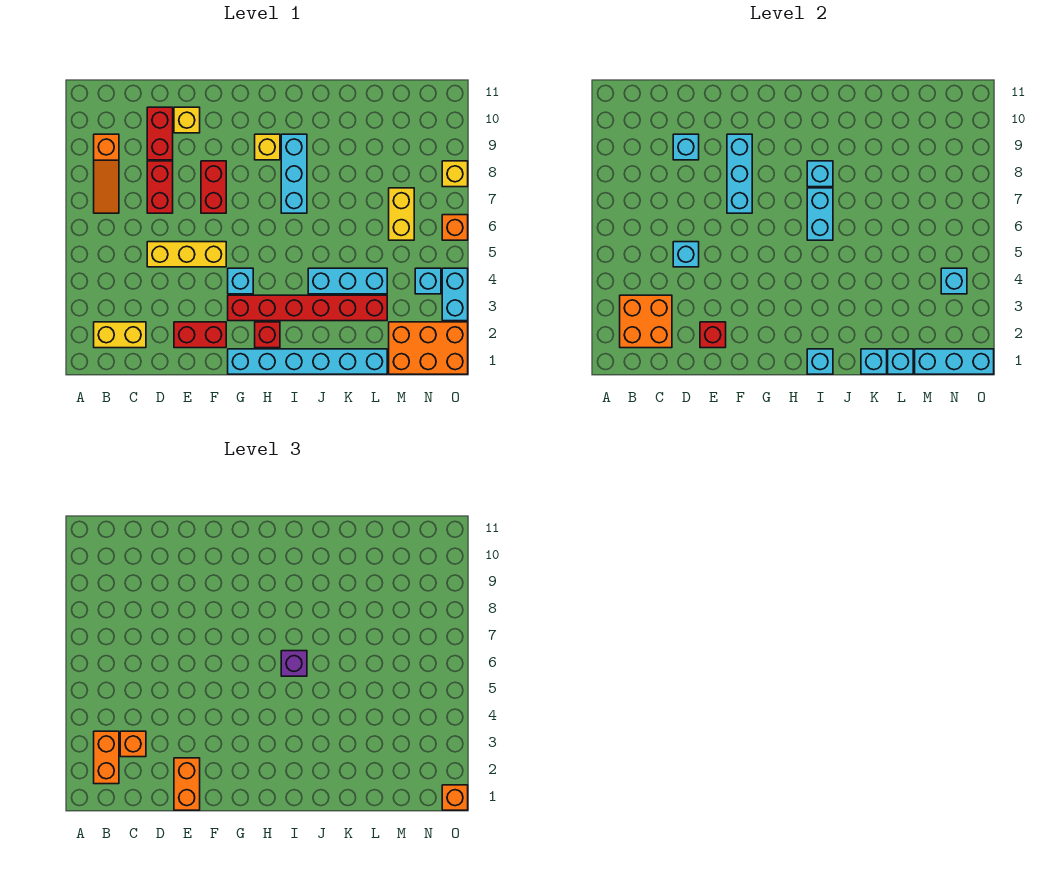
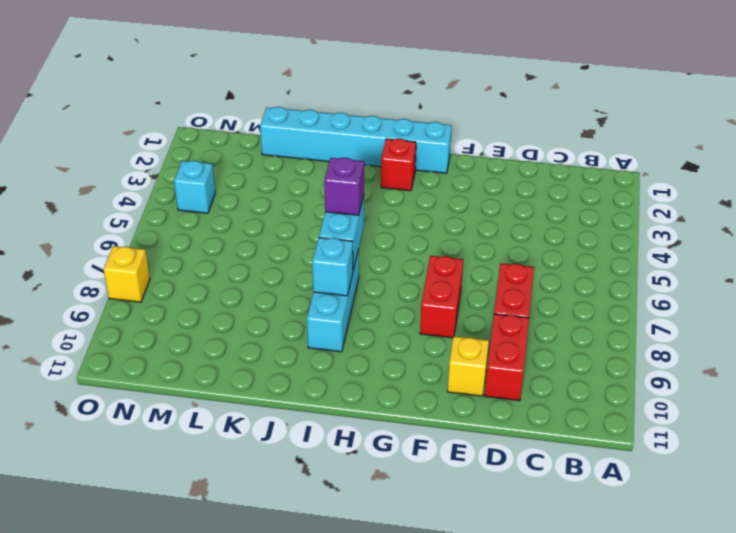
none -> yellow brick B2:C2 level 1
none -> orange slope B7:B9 level 1 top 9
none -> yellow brick D5:F5 level 1
none -> red brick E2:F2 level 1

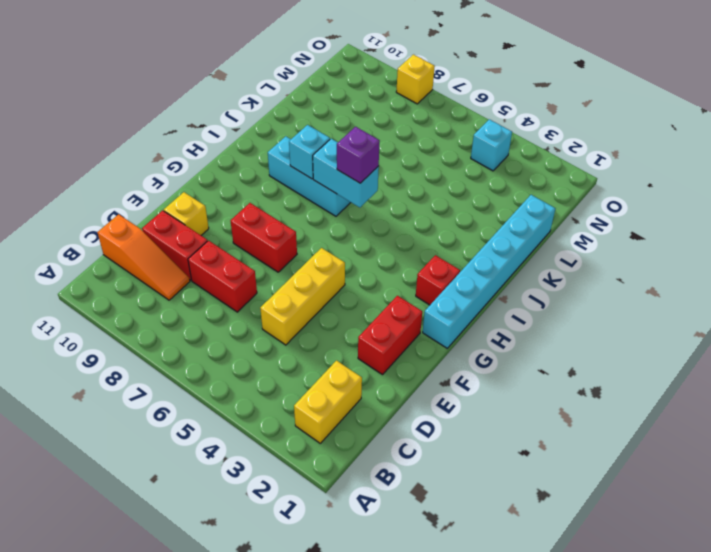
orange slope C9:C11 level 1 top 11 -> orange slope B7:B9 level 1 top 9
none -> red brick G3:L3 level 1
none -> cyan brick G4 level 1
none -> yellow brick H9 level 1
none -> cyan brick J4:L4 level 1

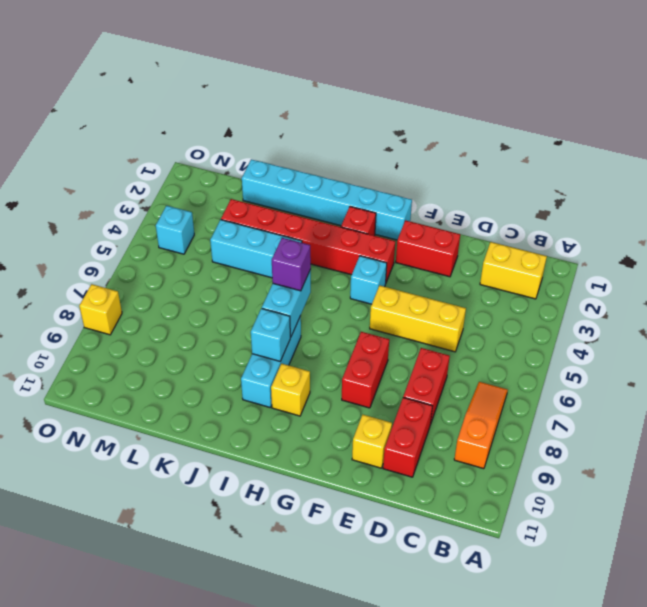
none -> orange brick M1:O2 level 1
none -> yellow brick M6:M7 level 1
none -> cyan brick O3:O4 level 1
none -> orange brick O6 level 1

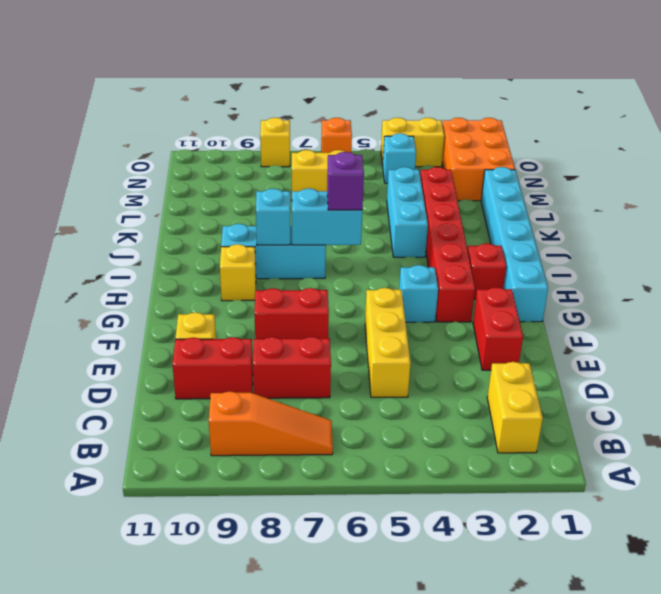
yellow brick O3:O4 level 1 -> cyan brick O3:O4 level 1
none -> orange brick B2:C3 level 2
none -> cyan brick D5 level 2
none -> cyan brick D9 level 2
none -> red brick E2 level 2

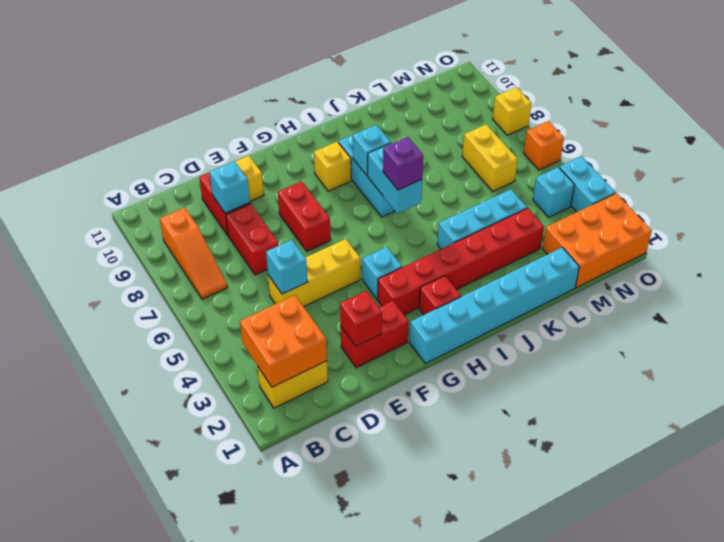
none -> cyan brick F7:F9 level 2
none -> cyan brick I1 level 2
none -> cyan brick K1 level 2
none -> cyan brick L1 level 2

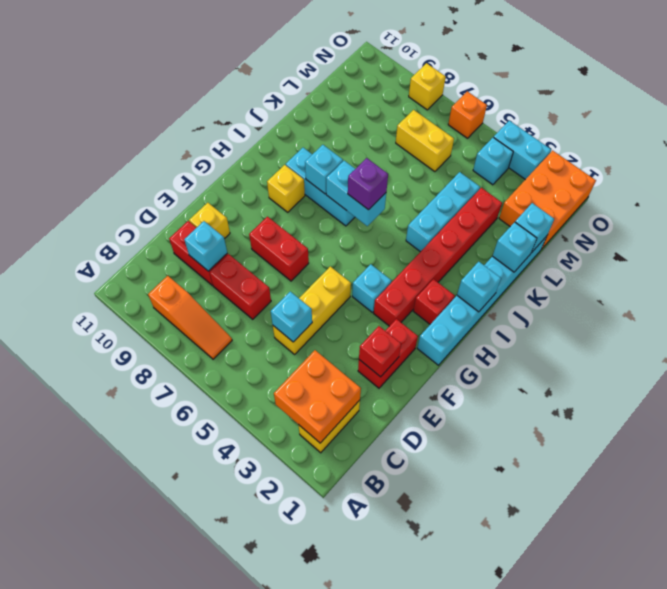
none -> cyan brick F7:F9 level 2
none -> cyan brick M1:O1 level 2
none -> cyan brick N4 level 2
none -> orange brick B2:B3 level 3

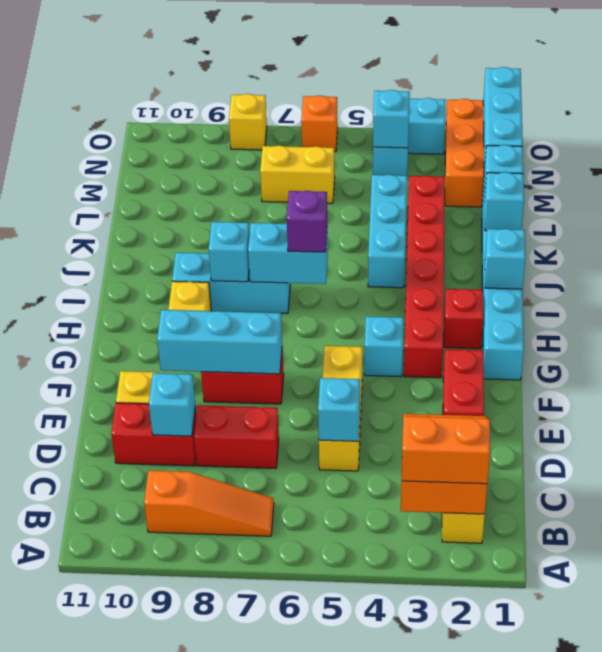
none -> red brick E2 level 2
none -> orange brick C3 level 3
none -> orange brick E1:E2 level 3
none -> orange brick O1 level 3

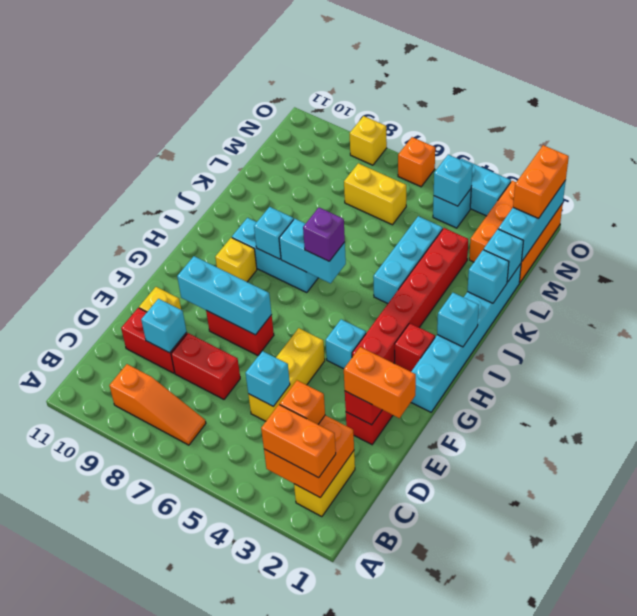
orange brick N1:O1 level 3 -> orange brick O1 level 3

